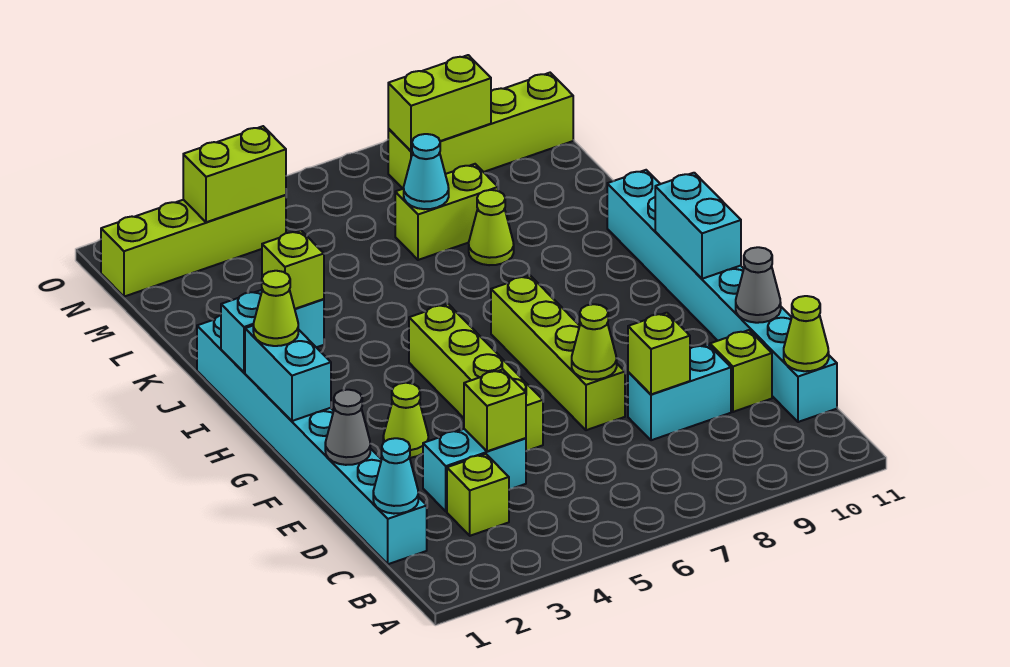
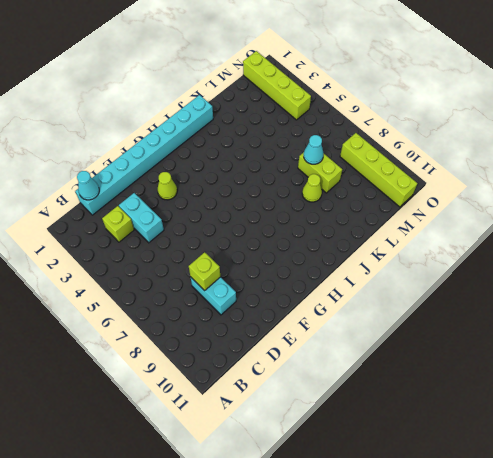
none -> cyan brick C11:J11 level 1
none -> lime brick D10 level 1
none -> lime brick E5:H5 level 1

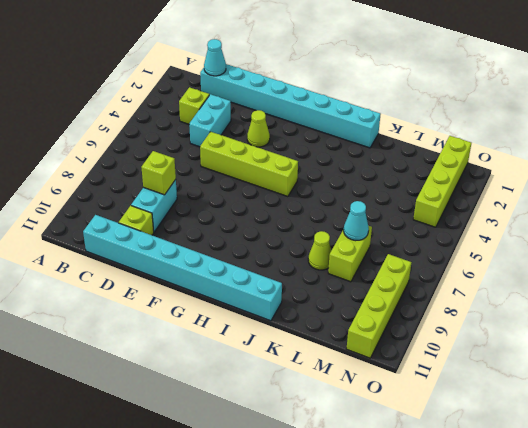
none -> lime brick E7:H7 level 1
none -> lime cone C11 level 2
none -> lime brick D4 level 2

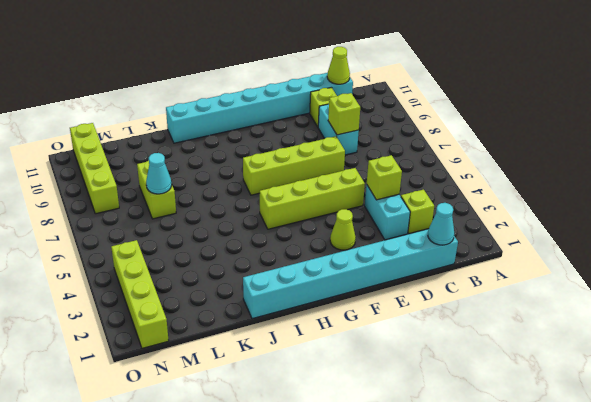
none -> lime cone K8 level 1
none -> grey cone E1 level 2
none -> lime cone E7 level 2

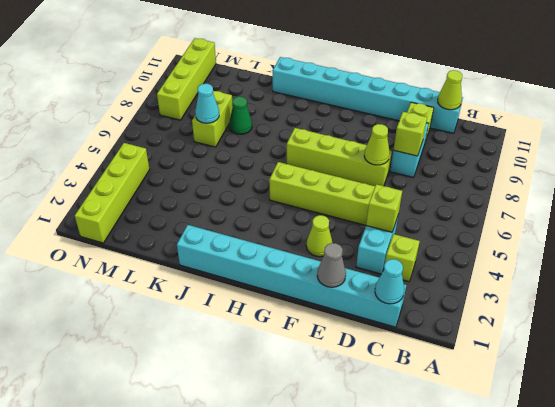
green cone K8 level 1 -> lime cone K8 level 1
none -> grey cone E11 level 2
none -> cyan brick G1:H1 level 2
none -> cyan brick G11:H11 level 2

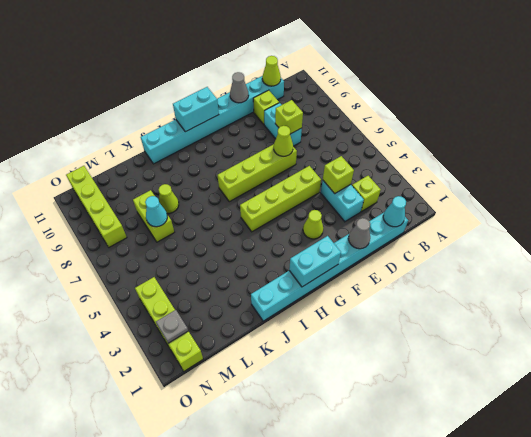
grey plate N2 level 2 -> none
none -> cyan brick I1:I2 level 2
none -> lime brick N3:N4 level 2
none -> lime brick N8:N9 level 2

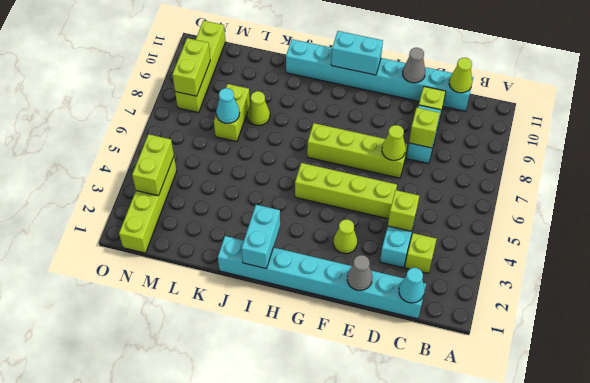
none -> cyan brick G1:H1 level 2
none -> lime cone H1 level 3
none -> lime brick I2 level 3

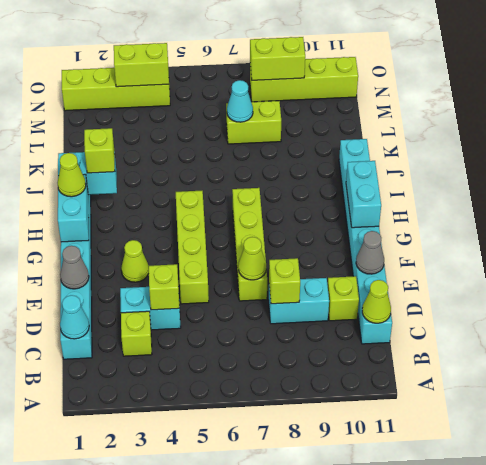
none -> lime cone K8 level 1

